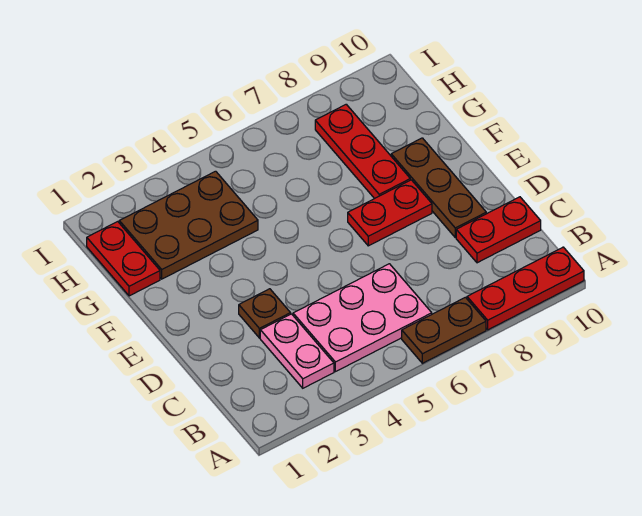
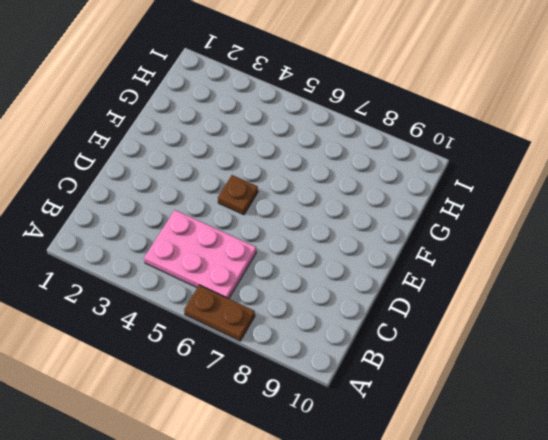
brown plate E5 level 1 -> brown plate D3 level 1
none -> red plate A8:A10 level 1
none -> pink plate B3:C3 level 1

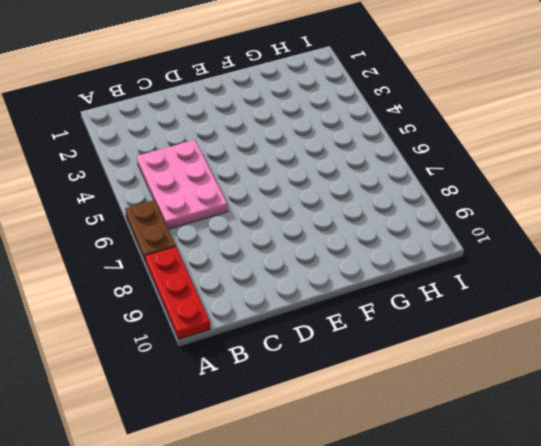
none -> pink plate B3:C3 level 1
none -> red plate C9:C10 level 1

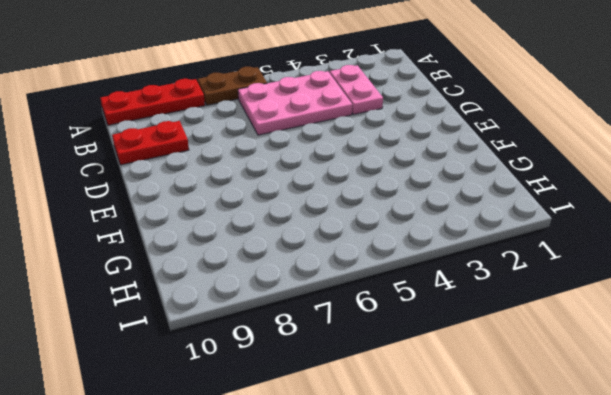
none -> brown plate D3 level 1
none -> brown plate D9:F9 level 1

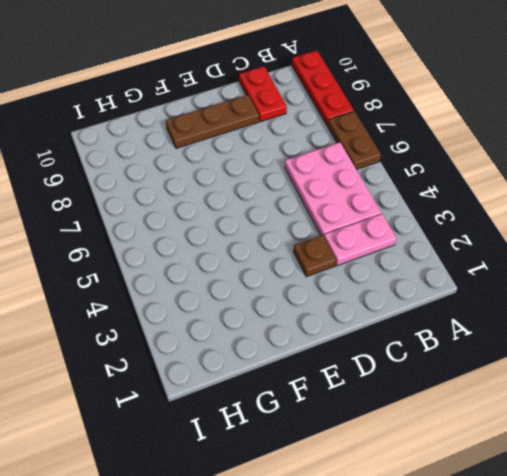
none -> red plate E7:E8 level 1
none -> red plate F8:H8 level 1

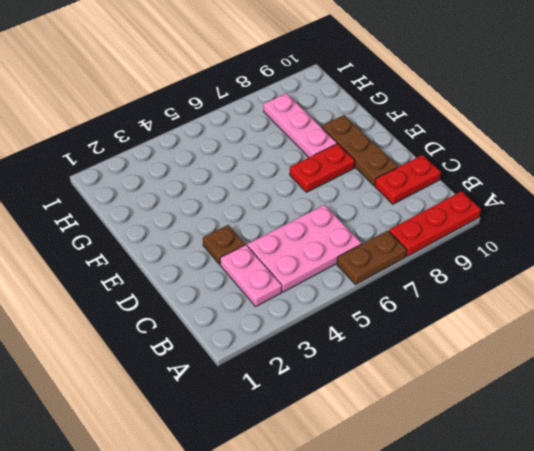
pink plate F8:H8 level 1 -> red plate F8:H8 level 1
none -> red plate G1:H1 level 1
none -> brown plate G2:H4 level 1

